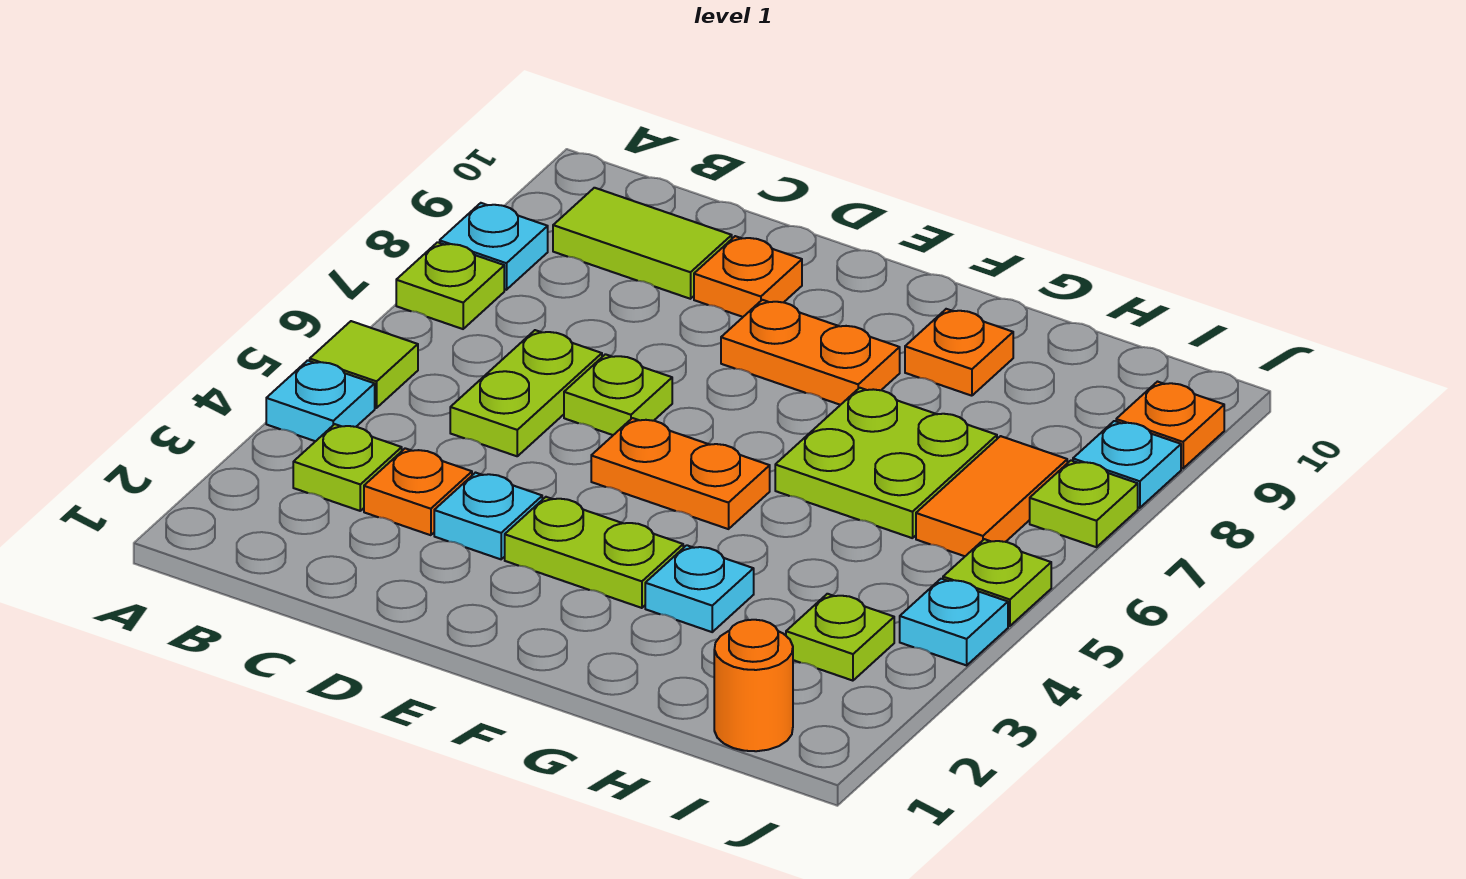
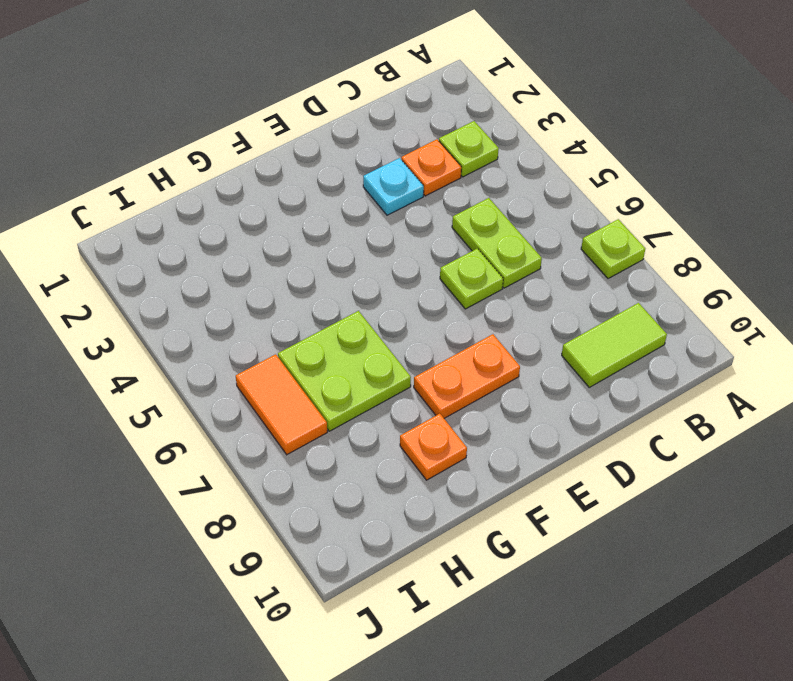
none -> cyan plate A4 level 1
none -> lime tile A5 level 1
none -> cyan plate A8 level 1

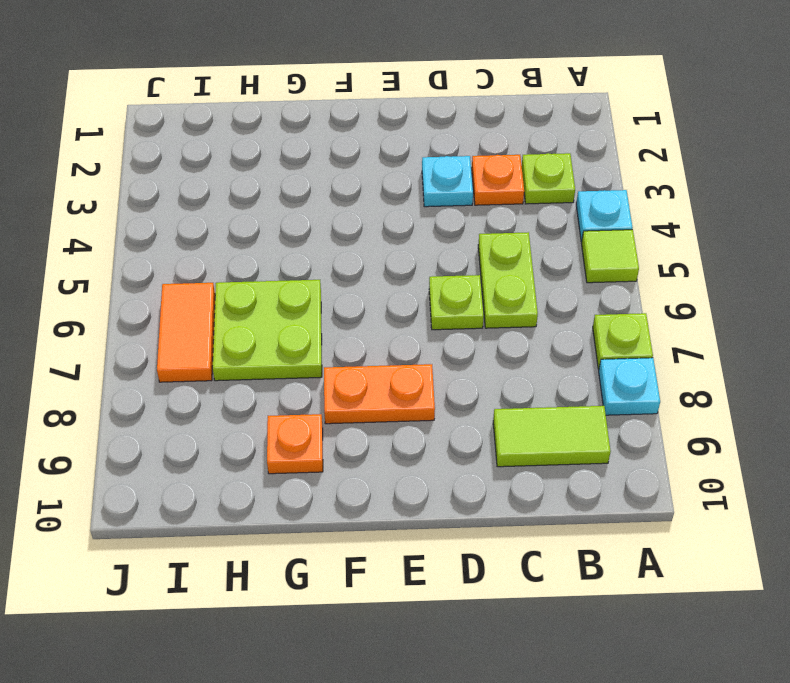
none -> orange plate D9 level 1
none -> lime plate E3:F3 level 1
none -> orange plate E5:F5 level 1

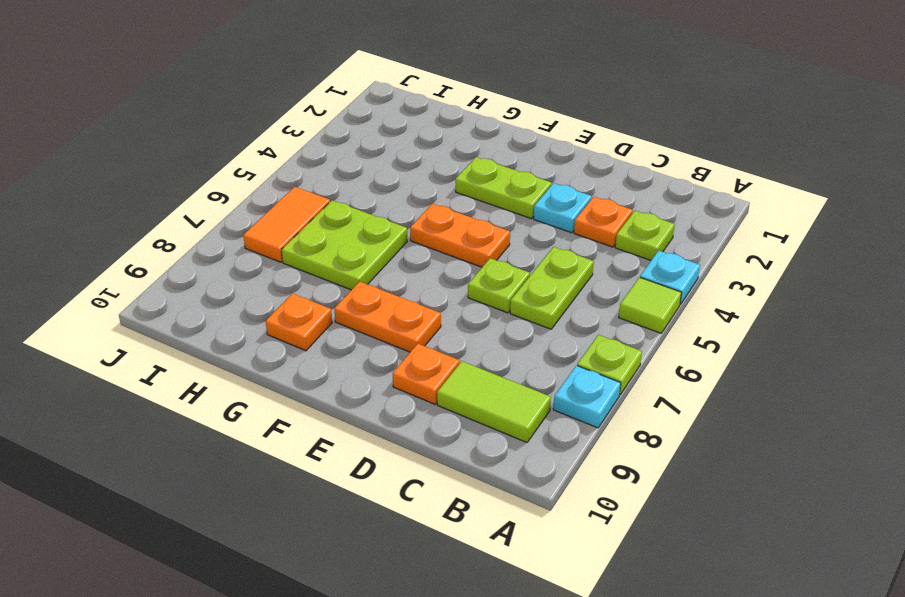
none -> cyan plate G3 level 1
none -> orange round brick I1 level 1
none -> lime plate I3 level 1

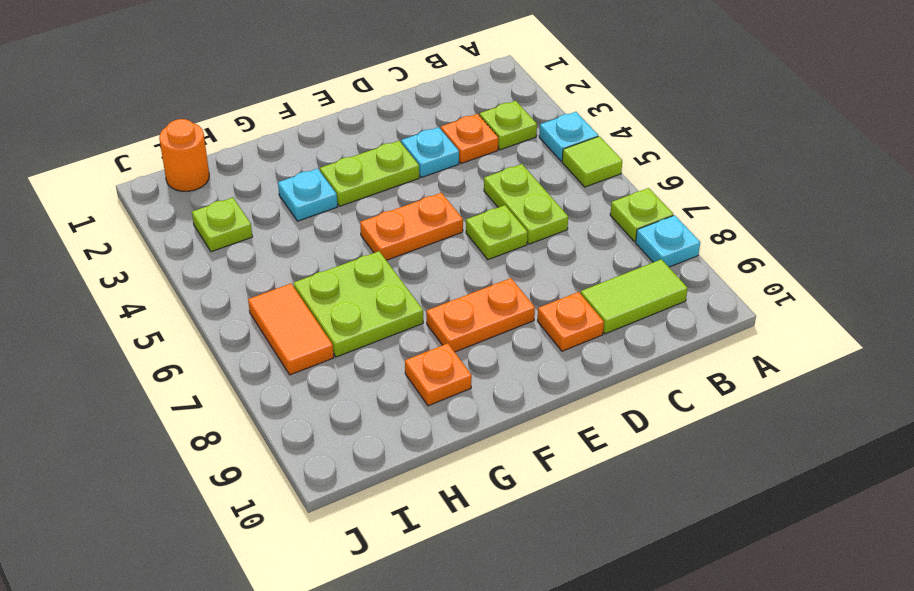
none -> cyan plate J4 level 1
none -> lime plate J5 level 1
none -> lime plate J7 level 1

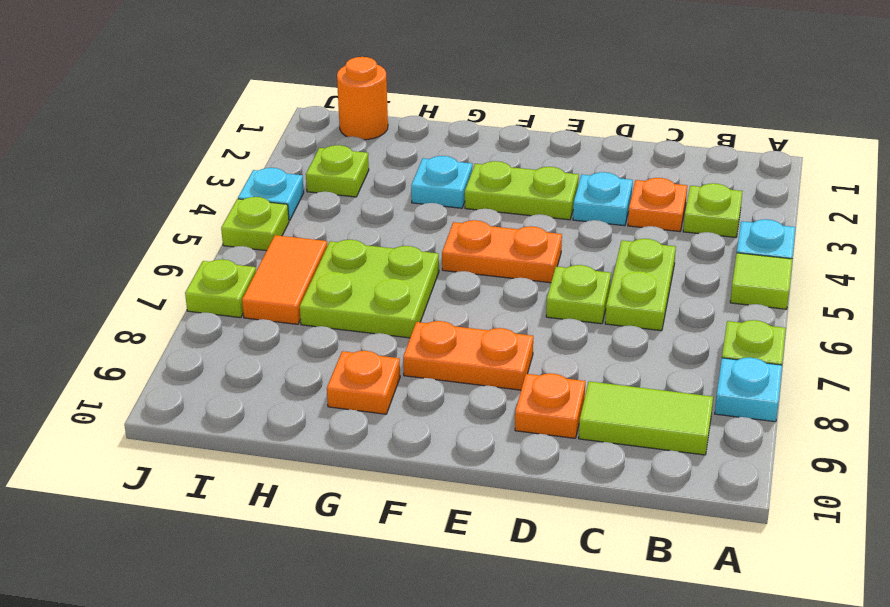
none -> cyan plate J8 level 1
none -> orange plate J9 level 1

